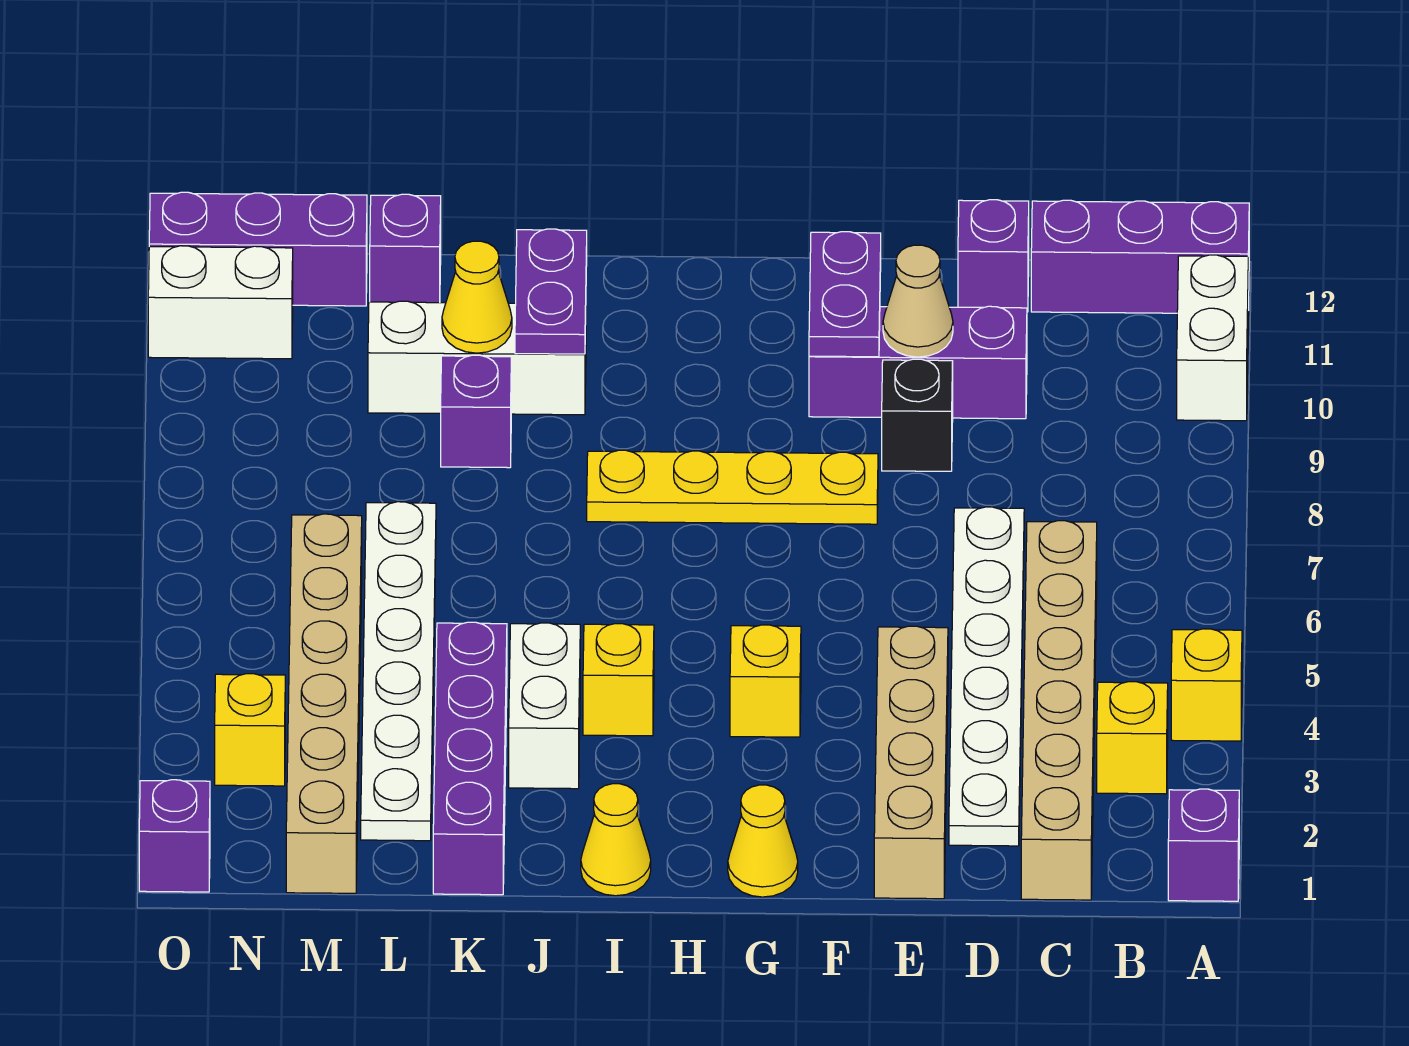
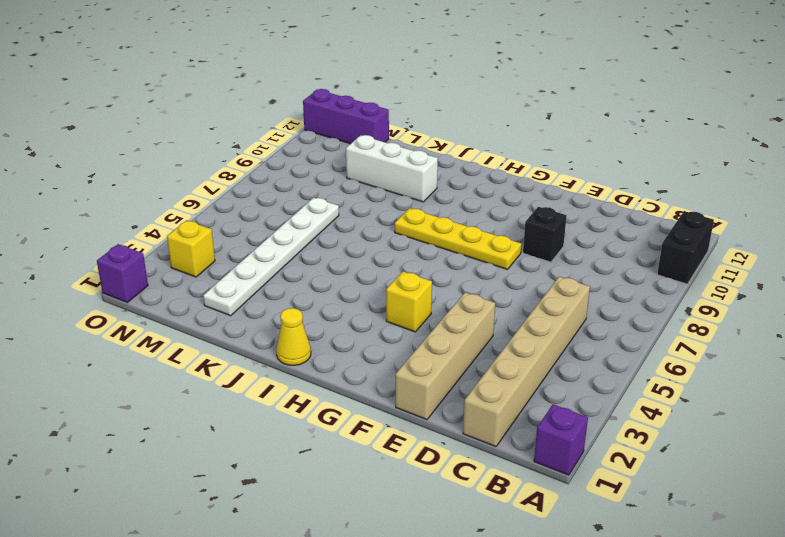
black brick A10:A11 level 1 -> white brick A10:A11 level 1
none -> yellow brick A4 level 1
none -> purple brick A12:C12 level 1
none -> yellow brick B3 level 1
none -> white plate D2:D7 level 1

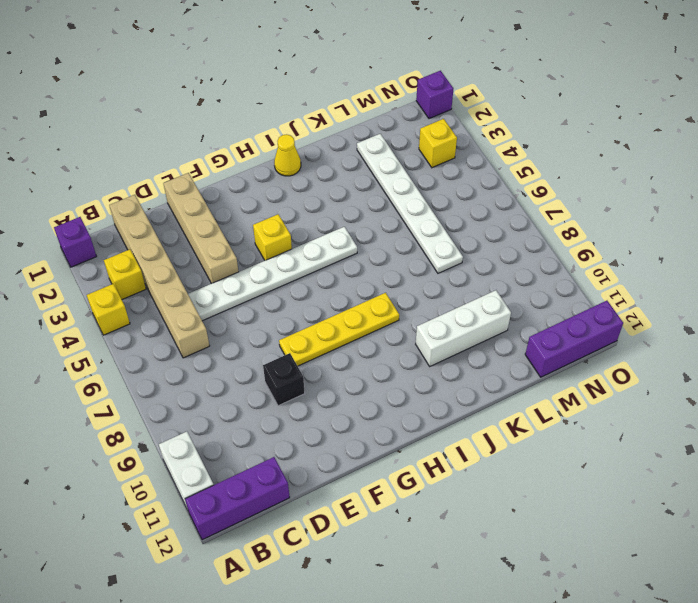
white plate D5:I5 level 1 -> white plate D2:D7 level 1
none -> purple brick D10:F10 level 1
none -> purple brick D12 level 1
none -> yellow cone G1 level 1
none -> yellow brick I4 level 1

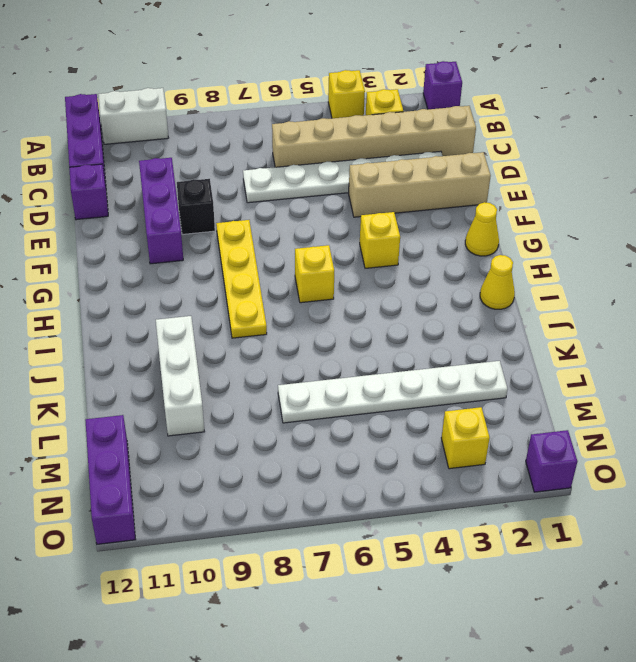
yellow brick H6 level 1 -> yellow brick I4 level 1
none -> white brick J3:J4 level 1
none -> purple brick K1:K4 level 1
none -> purple brick K9 level 1
none -> purple brick L12 level 1

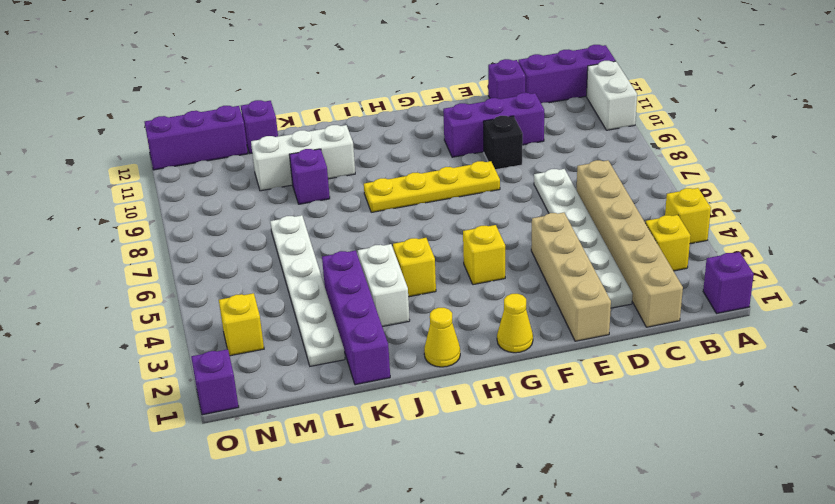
none -> tan brick M1:M6 level 1
none -> white brick N11:O11 level 1
none -> tan cone E10 level 2
none -> purple plate F10:F11 level 2

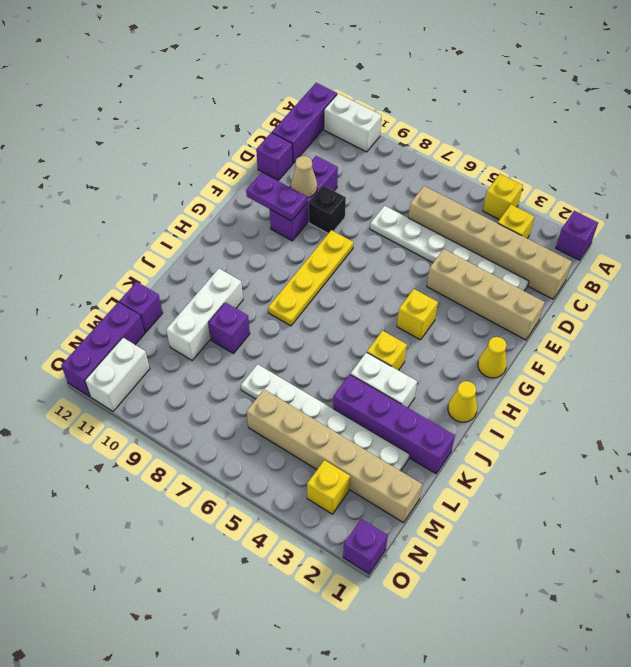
none -> purple plate J10:J11 level 2
none -> yellow cone K10 level 2

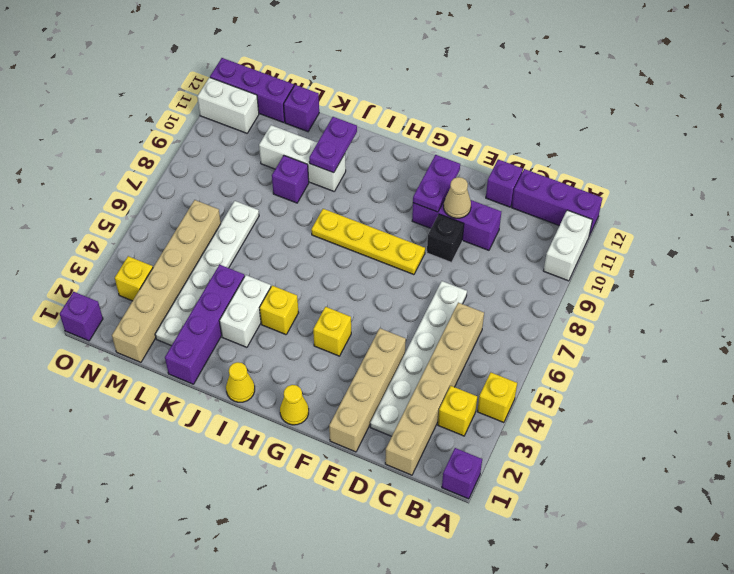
none -> yellow cone K10 level 2

